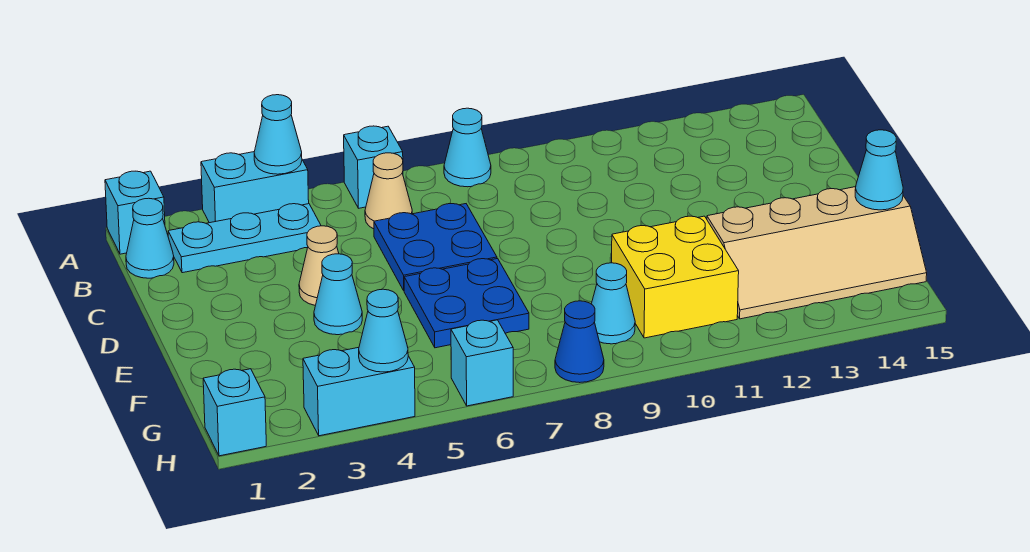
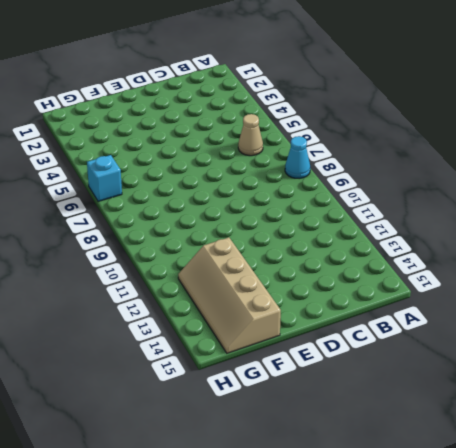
none -> cyan brick A1 level 1
none -> cyan brick A3:A4 level 1
none -> cyan brick A6 level 1

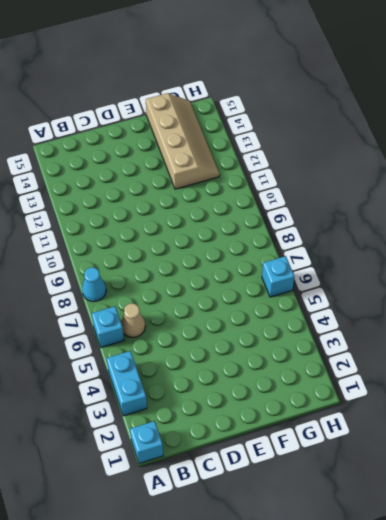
none -> cyan cone B1 level 1
none -> cyan plate B2:B4 level 1
none -> blue plate C6:D7 level 1

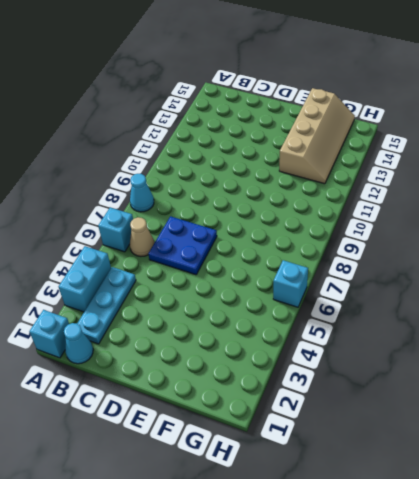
none -> tan cone D4 level 1
none -> cyan cone E4 level 1
none -> blue plate E6:F7 level 1

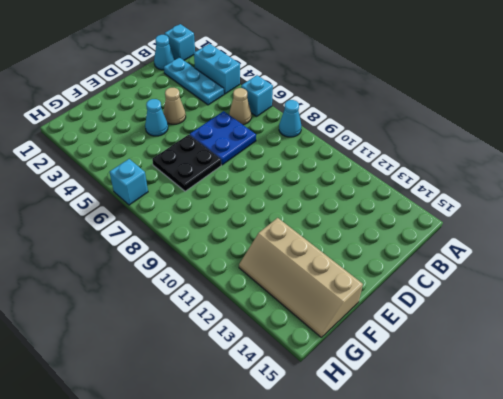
black plate E6:F7 level 1 -> blue plate E6:F7 level 1
none -> yellow brick F10:G11 level 1
none -> cyan cone G9 level 1
none -> cyan brick H1 level 1

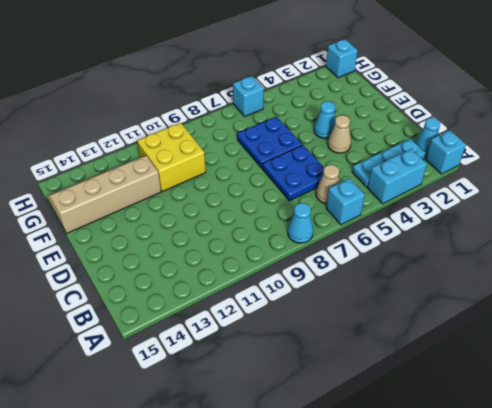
none -> cyan cone G9 level 1
none -> cyan brick H3:H4 level 1
none -> blue cone H8 level 1

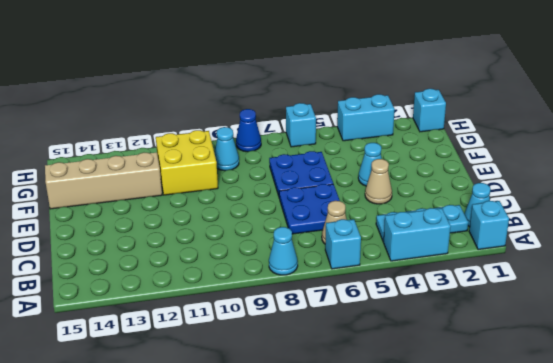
none -> cyan cone A4 level 2
none -> cyan cone F15 level 2
none -> cyan cone H4 level 2

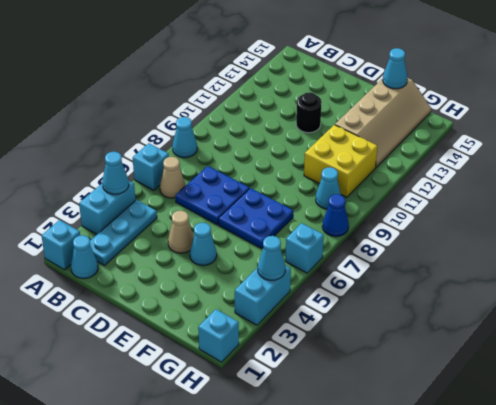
black round brick D12 level 1 -> none

